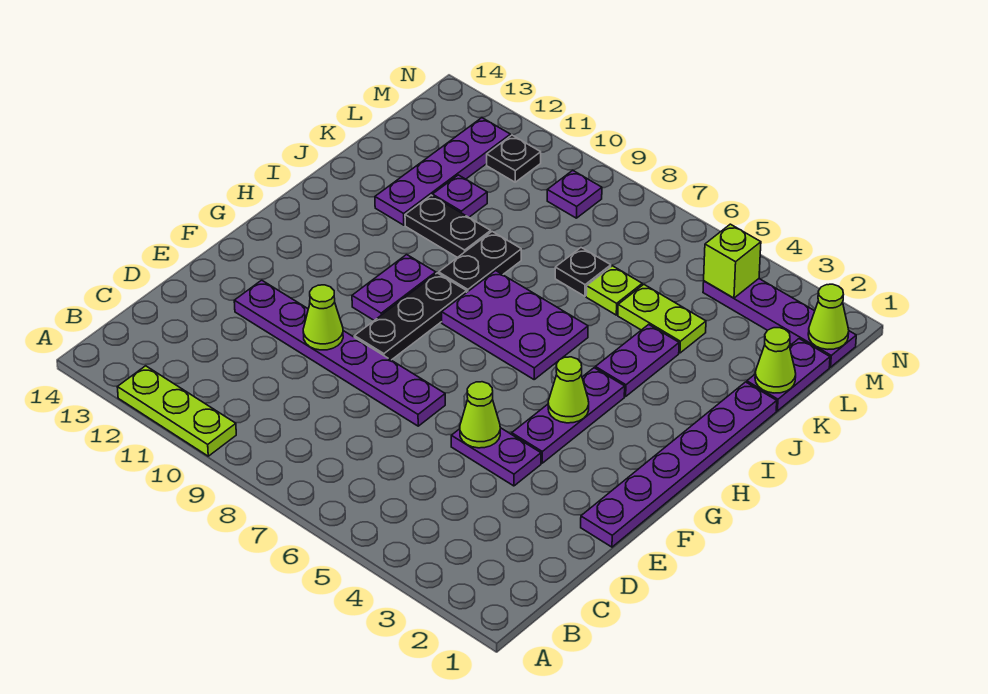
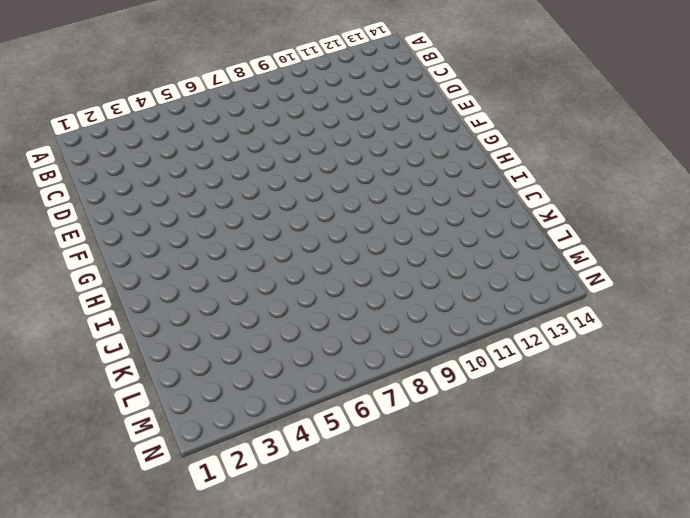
none -> lime plate A10:A12 level 1
none -> purple plate E1:J1 level 1
none -> purple plate E4:E5 level 1

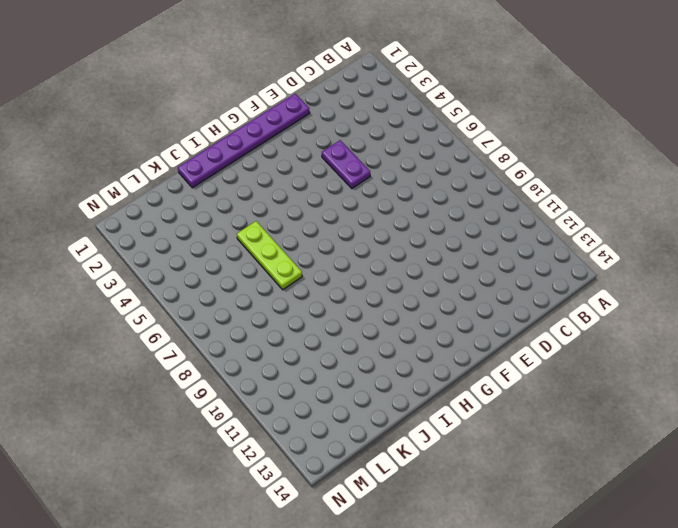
lime plate J5:J7 level 1 -> lime plate A10:A12 level 1
none -> purple plate E7:E12 level 1
none -> purple plate F4:H4 level 1
none -> black plate F9:H9 level 1

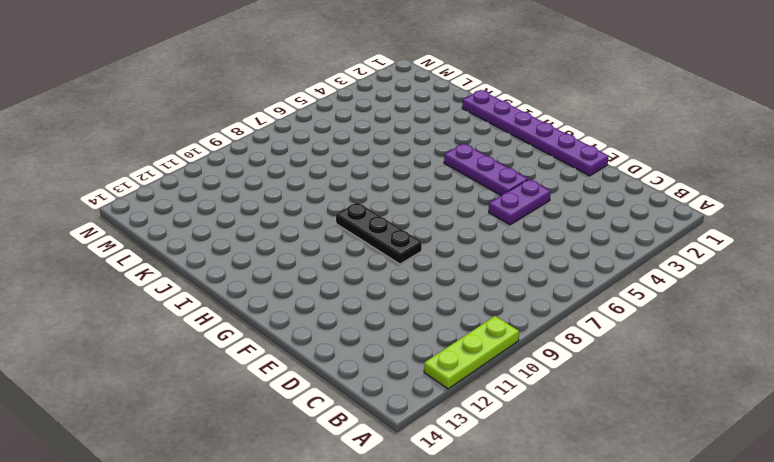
none -> purple plate E7:E12 level 1
none -> purple plate G10:H10 level 1
none -> purple plate H6:I8 level 1

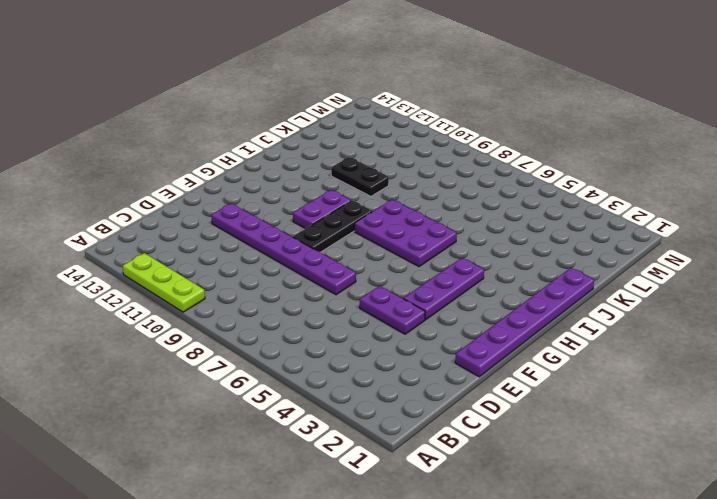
none -> purple plate I4:J4 level 1
none -> black plate I9:J9 level 1
none -> purple plate J12:M12 level 1

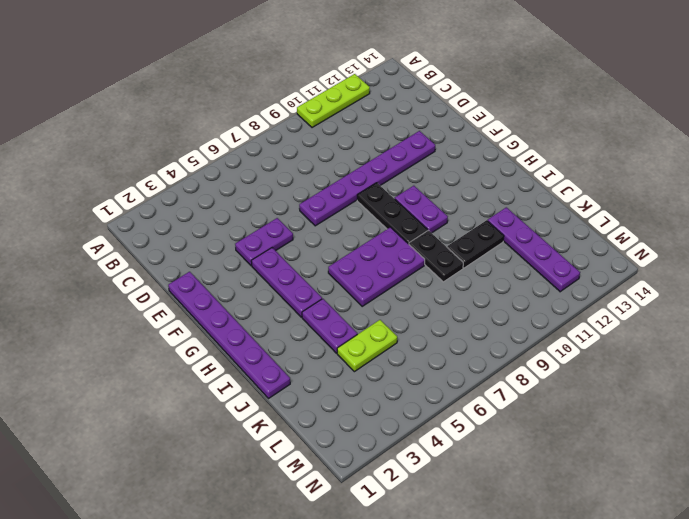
none -> purple plate K1:L1 level 1
none -> lime plate K6 level 1
none -> black plate K7 level 1

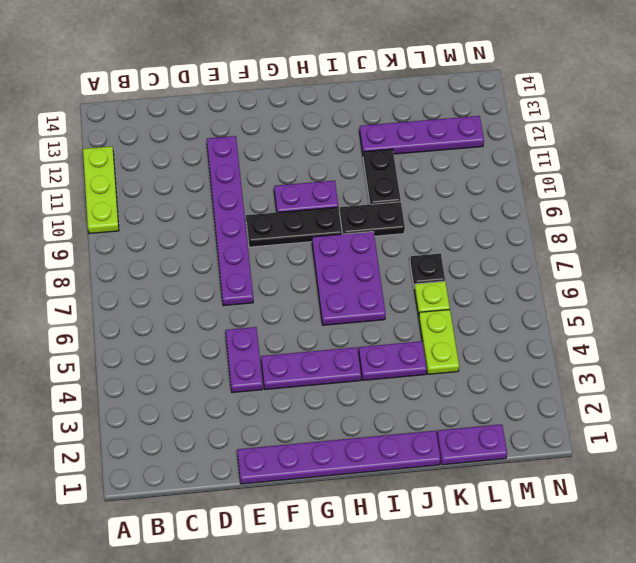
none -> purple plate K11 level 1
none -> purple plate M1:M4 level 1
none -> purple plate M9 level 1

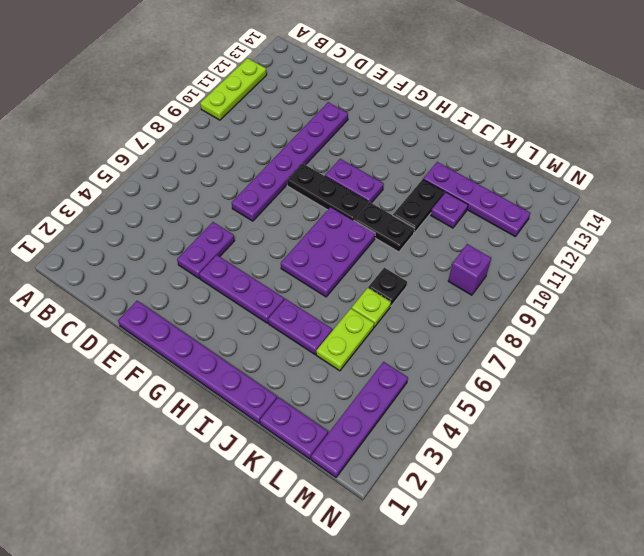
purple brick M9 level 1 -> purple plate M9 level 1
none -> black plate M11 level 1
none -> lime cone E5 level 2
none -> lime cone E10 level 2

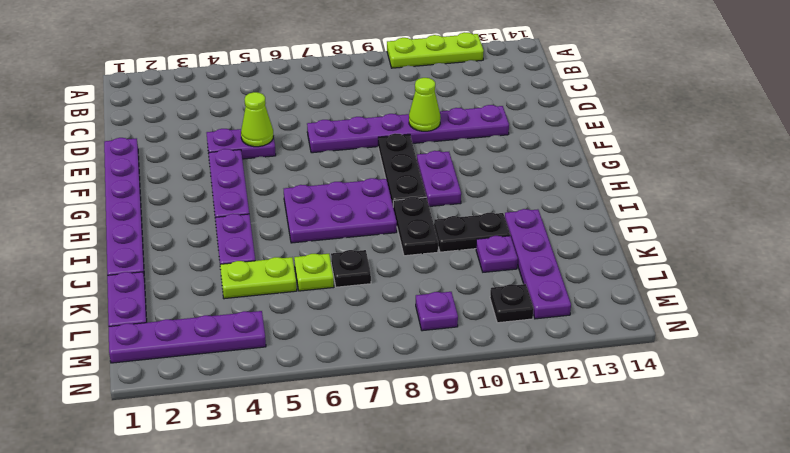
none -> lime cone G4 level 2
none -> lime cone K1 level 2
none -> lime cone M1 level 2

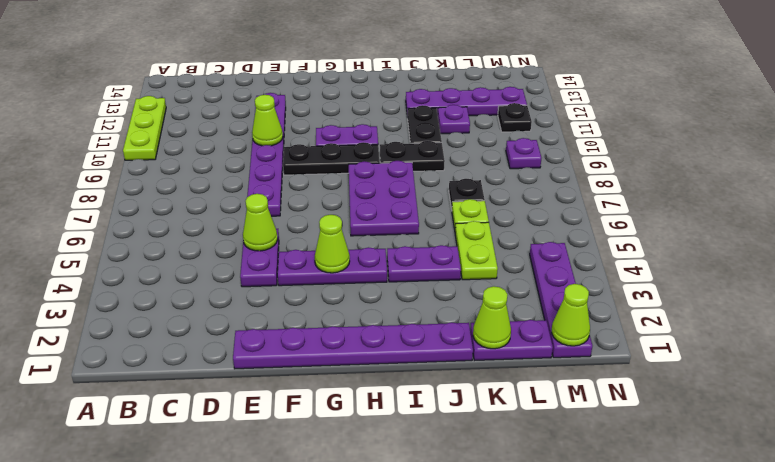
none -> lime brick M4 level 2

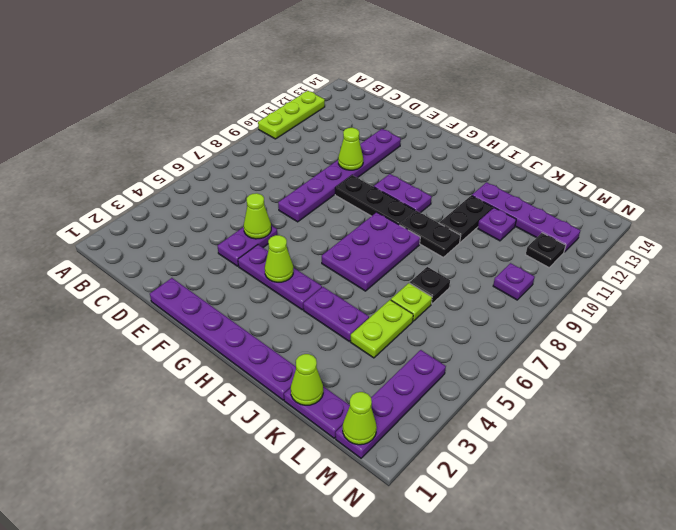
none -> lime brick M4 level 2

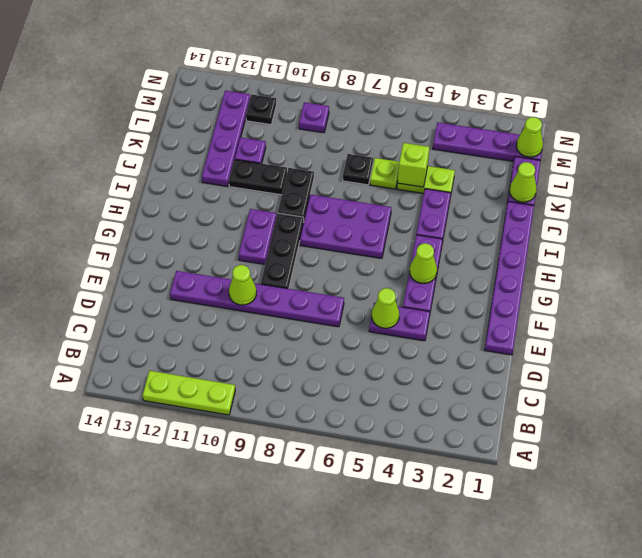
lime brick K5 level 2 -> lime brick M4 level 2

